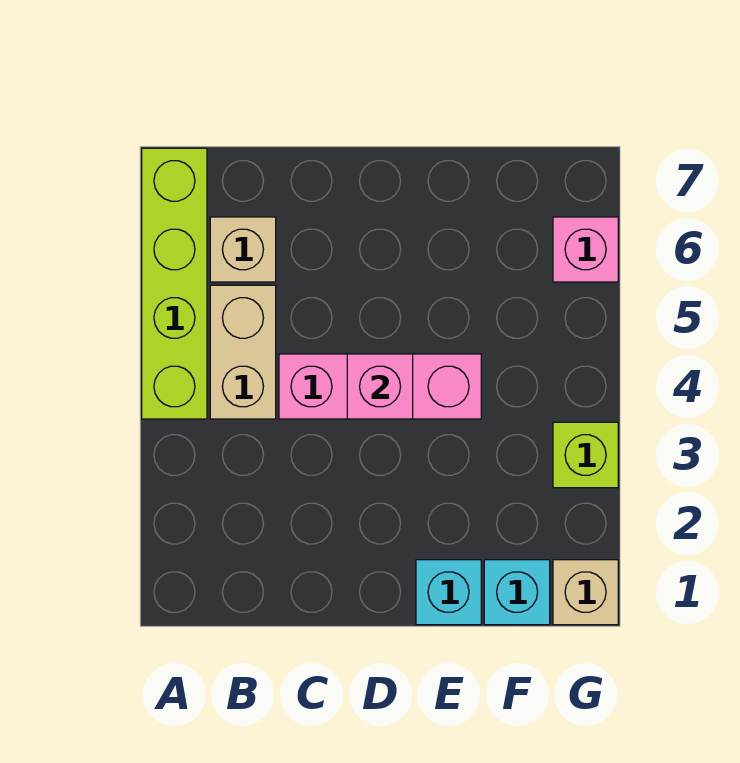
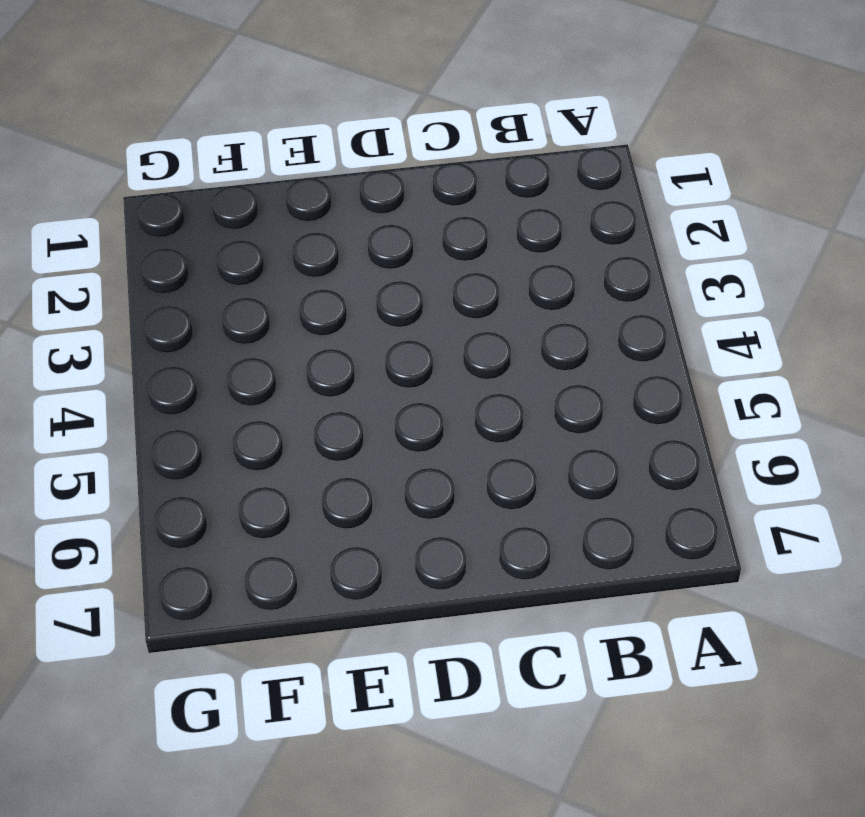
none -> lime brick A4:A7 level 1
none -> tan brick B4:B5 level 1

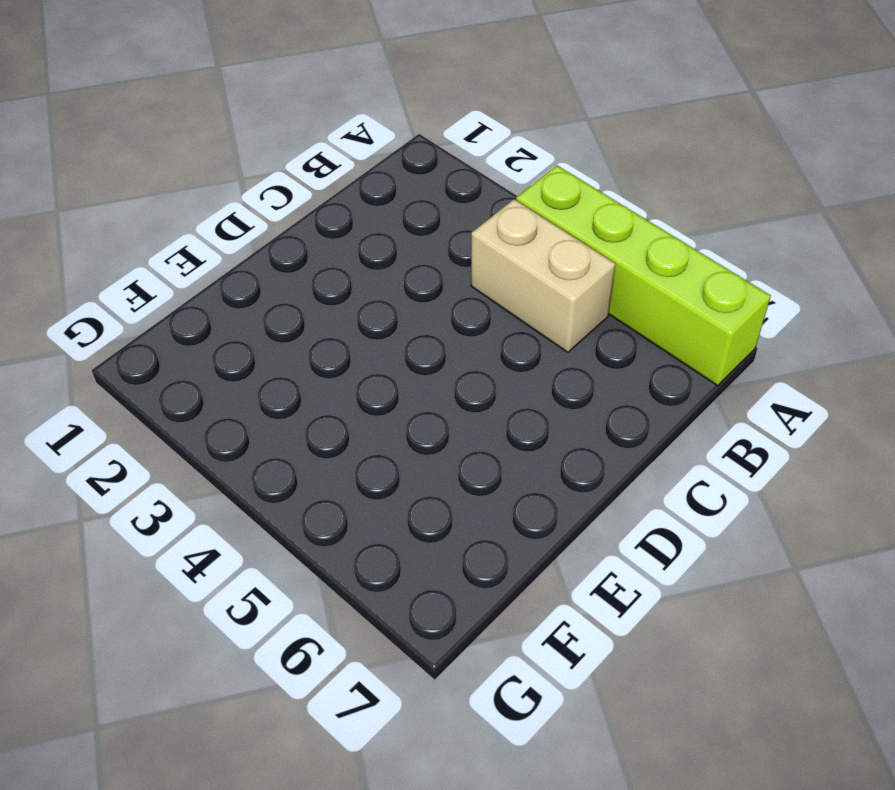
none -> tan brick B6 level 1
none -> pink brick C4:E4 level 1

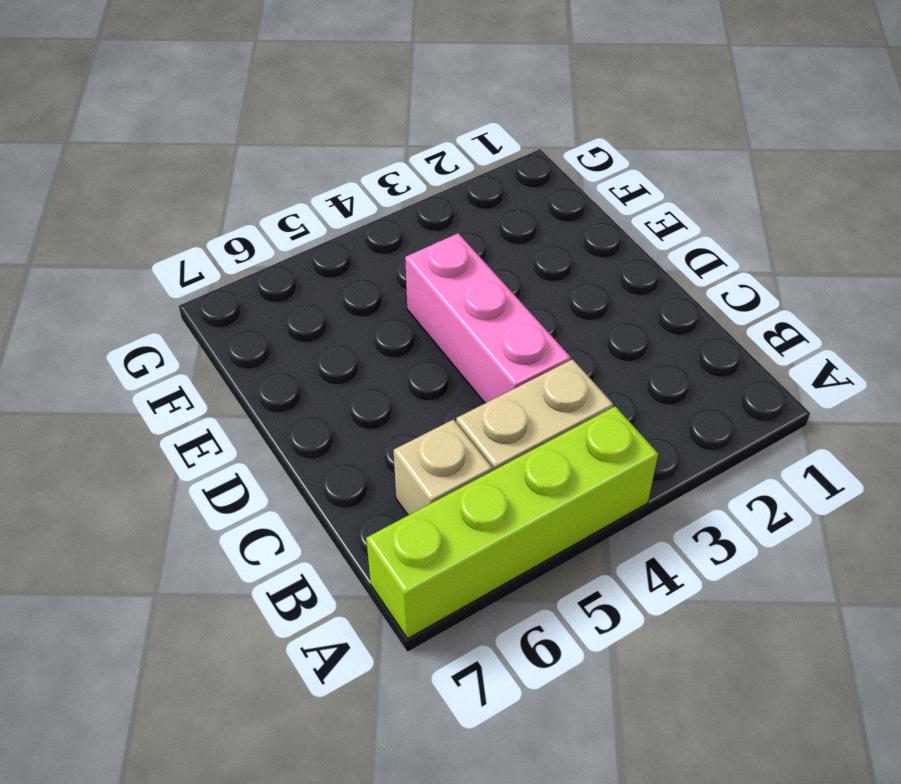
none -> cyan brick E1 level 1
none -> cyan brick F1 level 1

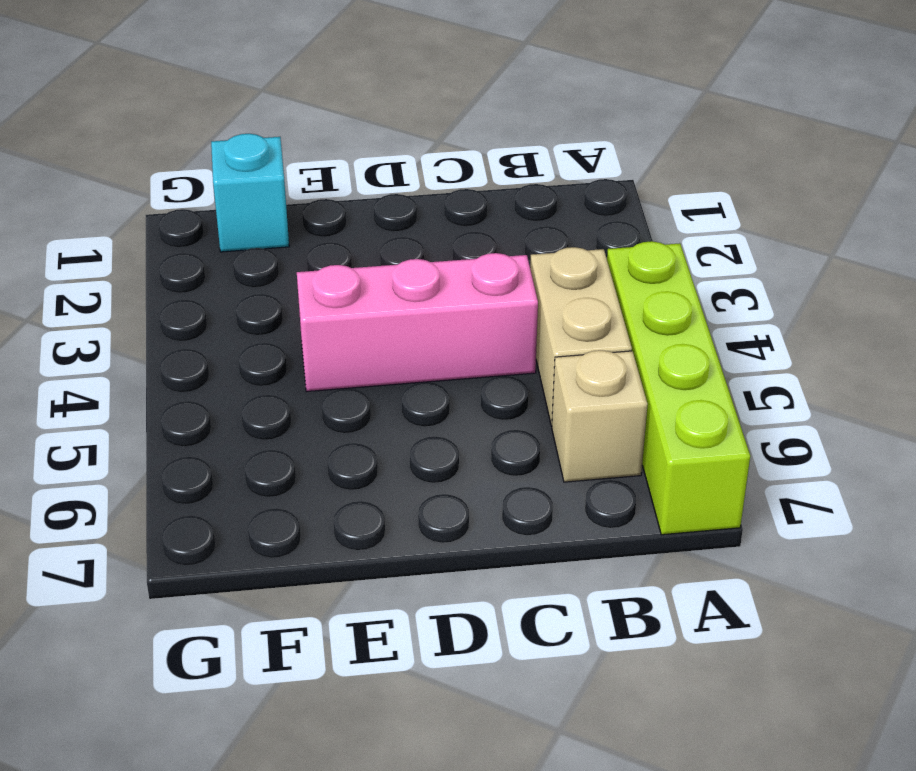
none -> cyan brick E1 level 1
none -> tan brick G1 level 1

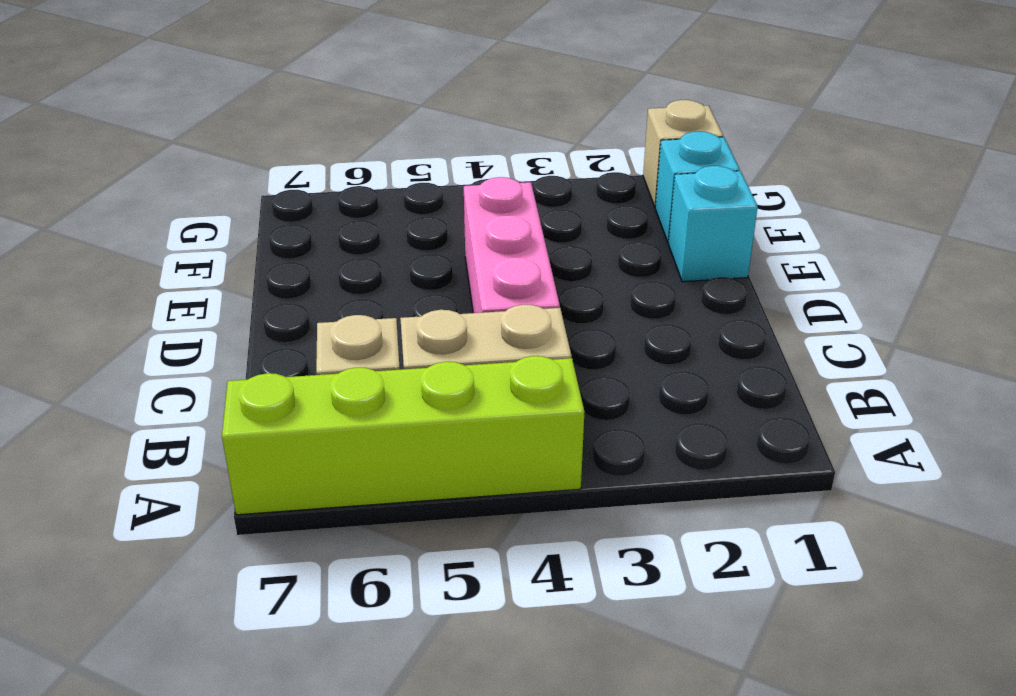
none -> lime brick G3 level 1
none -> pink brick G6 level 1

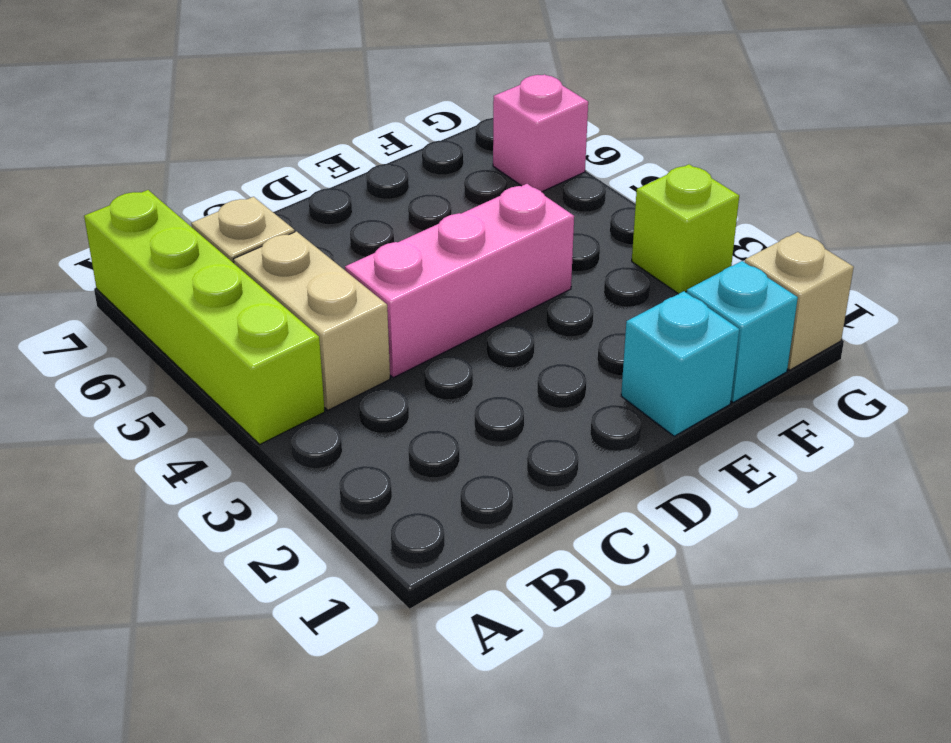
none -> pink brick D4 level 2

